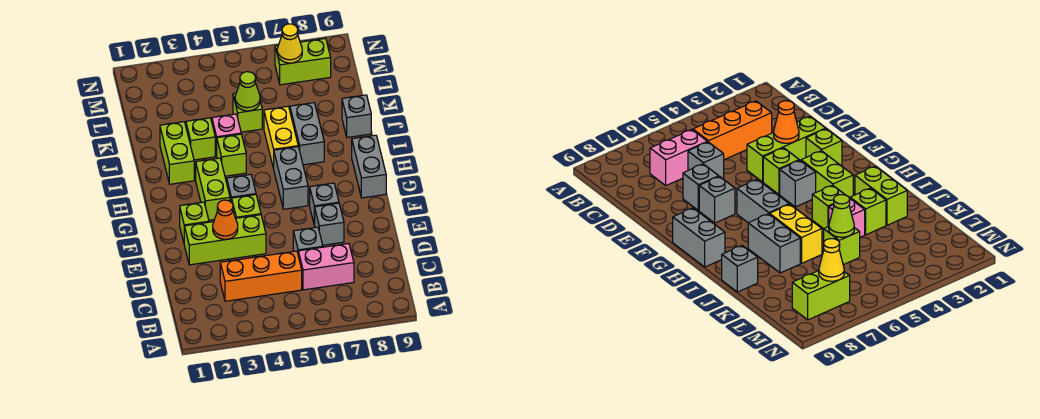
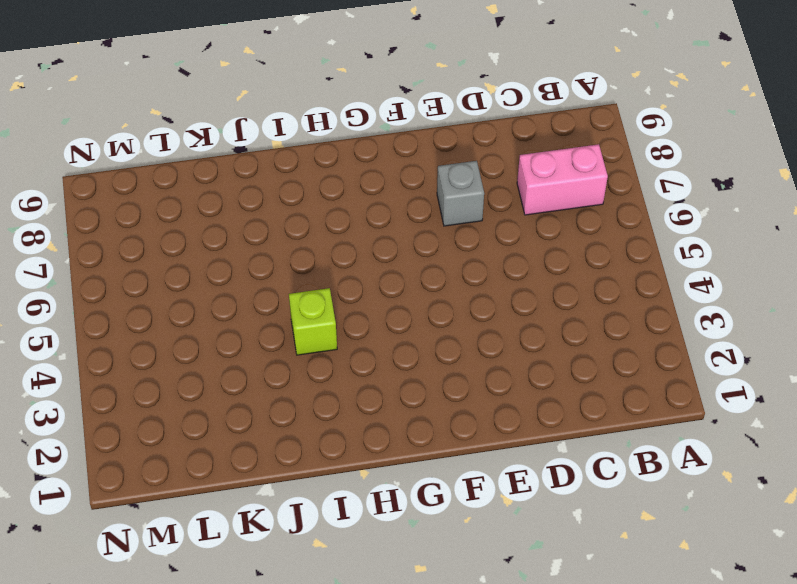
pink brick B7:C7 level 1 -> pink brick C6:C7 level 1
none -> orange brick C3:C5 level 1
none -> grey brick D6 level 1
none -> lime brick E2:E4 level 1

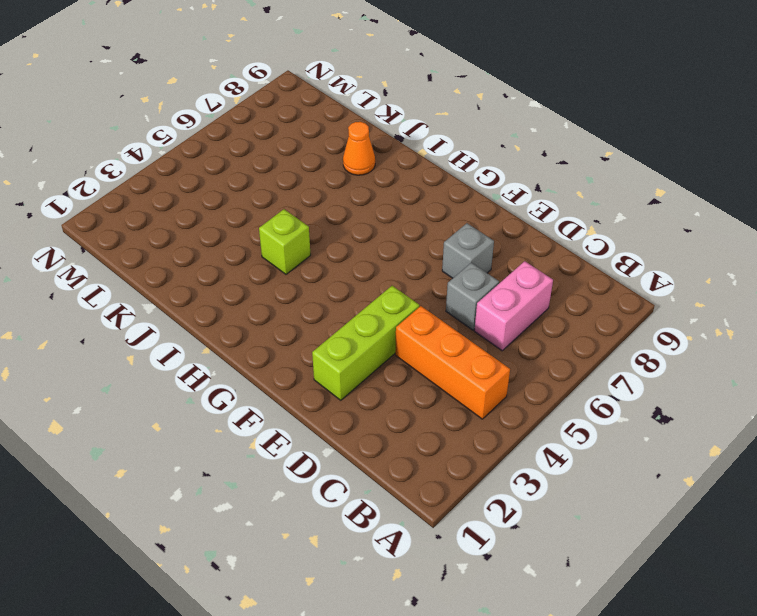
orange brick B4:D4 level 1 -> orange brick C3:C5 level 1
orange cone J8 level 1 -> orange cone E3 level 2
none -> lime brick F2 level 1
none -> lime brick F4 level 1
none -> grey brick F7 level 1

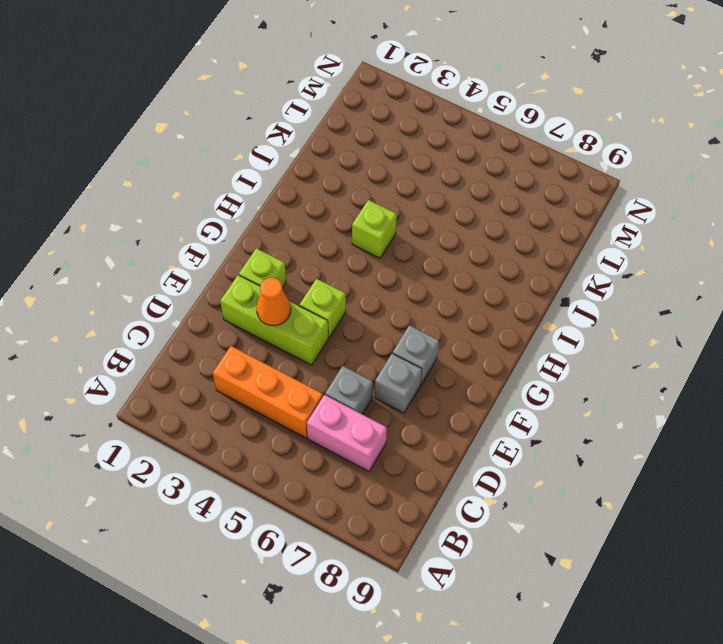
none -> lime brick G3:H3 level 1
none -> grey brick G4 level 1
none -> grey brick G6:H6 level 1

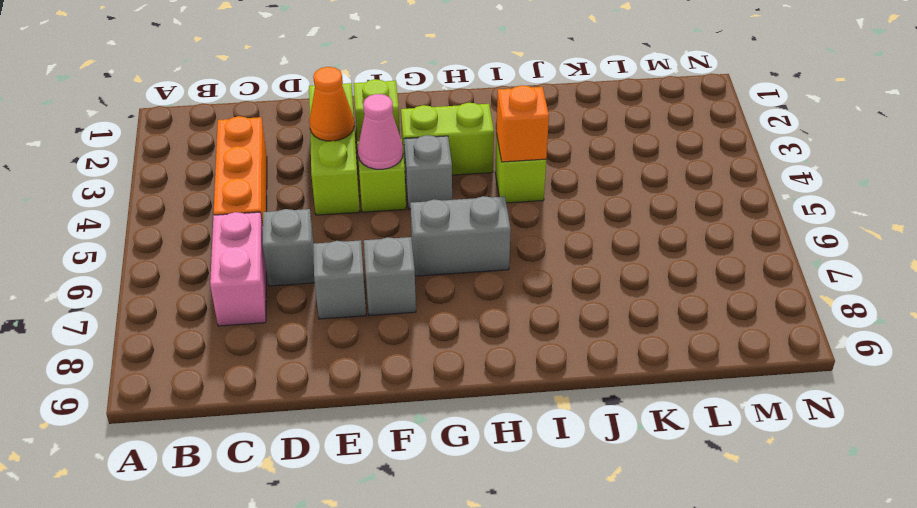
pink cone F4 level 2 -> none
orange brick I4 level 2 -> none
none -> grey brick G9:H9 level 1
none -> lime brick I2:J2 level 1
none -> yellow brick I6:J6 level 1

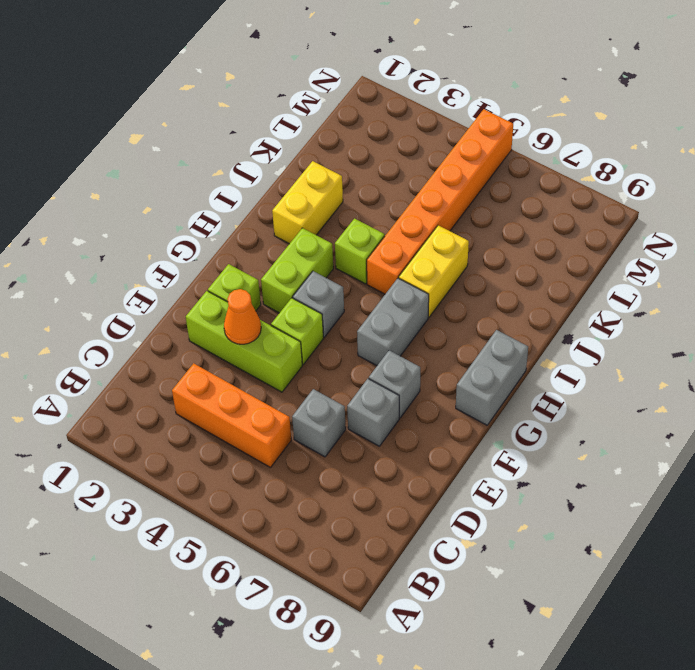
yellow brick I2:J2 level 1 -> lime brick I2:J2 level 1
orange brick I5:N5 level 1 -> lime brick K5 level 1
none -> pink brick C6:C7 level 1
none -> grey brick I7:J7 level 1
none -> lime brick J3 level 1

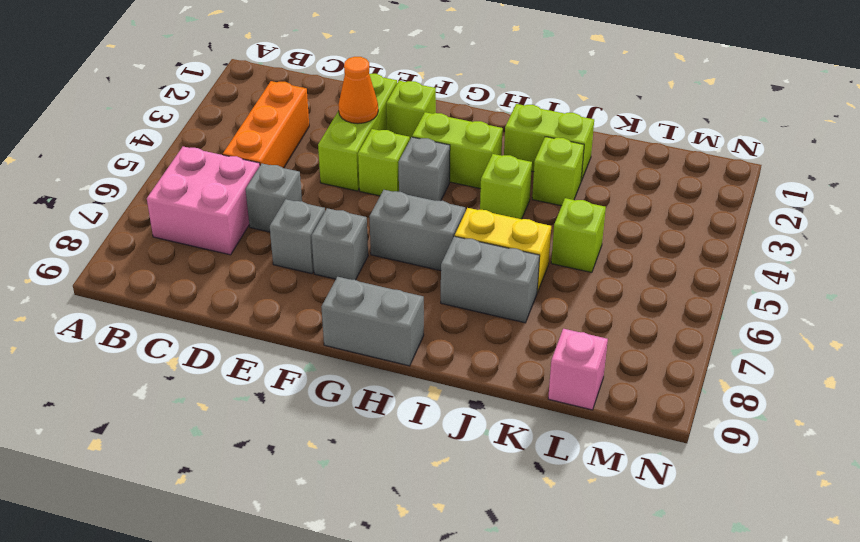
pink brick B6:C7 level 1 -> pink brick C6:C7 level 1
pink brick L9 level 1 -> pink brick J4 level 1
none -> grey brick J9 level 1
none -> lime brick M7:M8 level 1
none -> lime cone K5 level 2

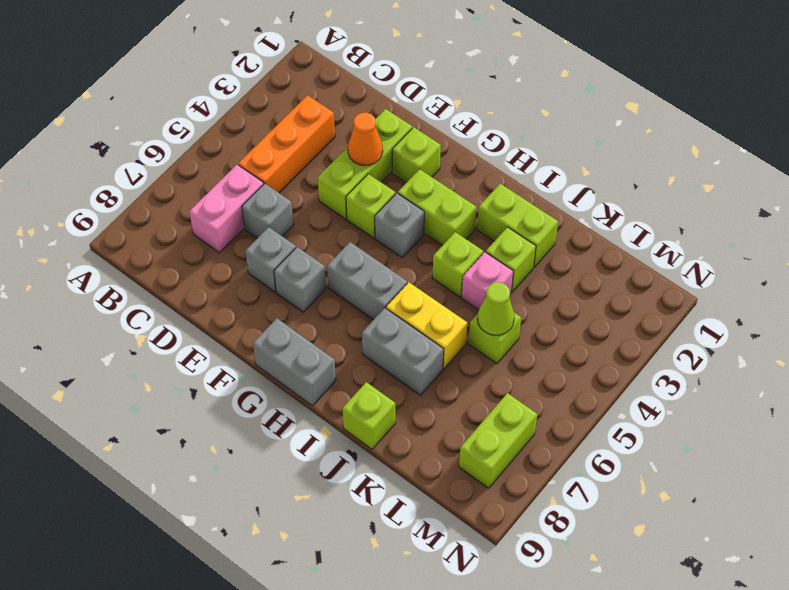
lime brick J9 level 1 -> grey brick J9 level 1
none -> yellow cone M7 level 2

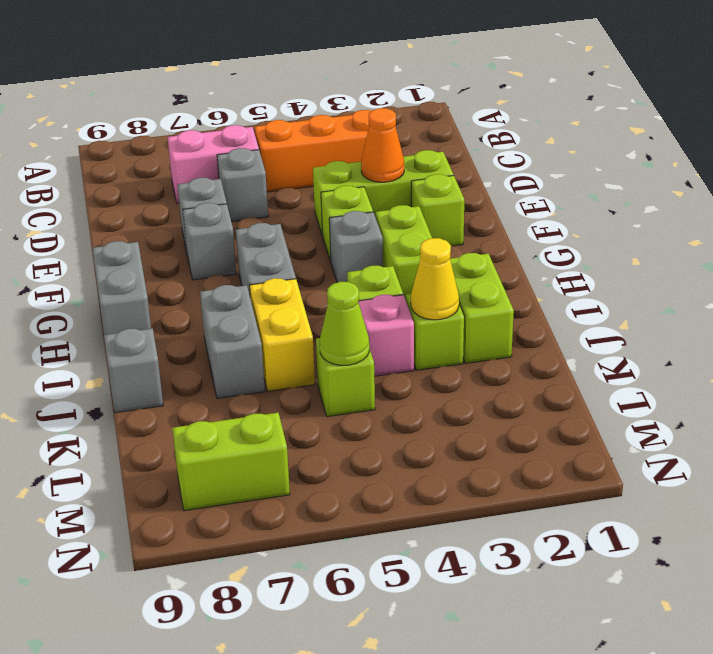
yellow cone J3 level 2 -> yellow cone M7 level 2

